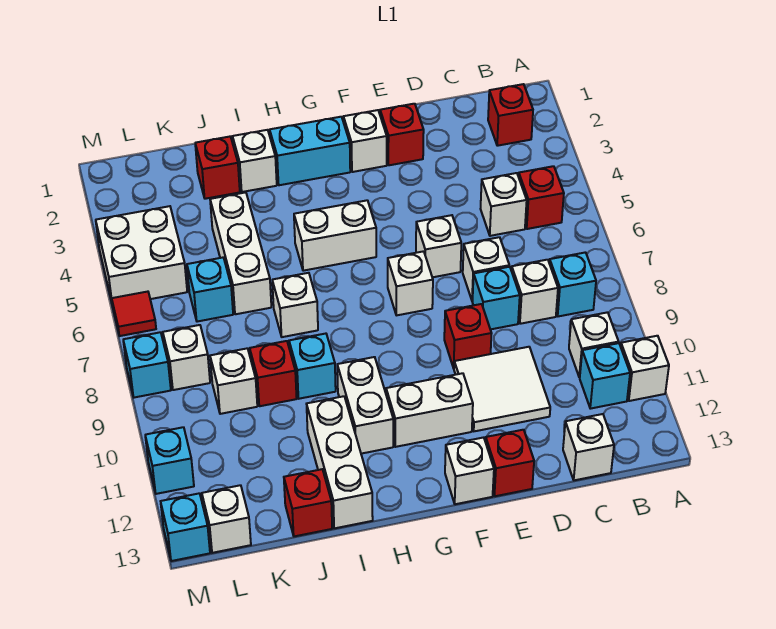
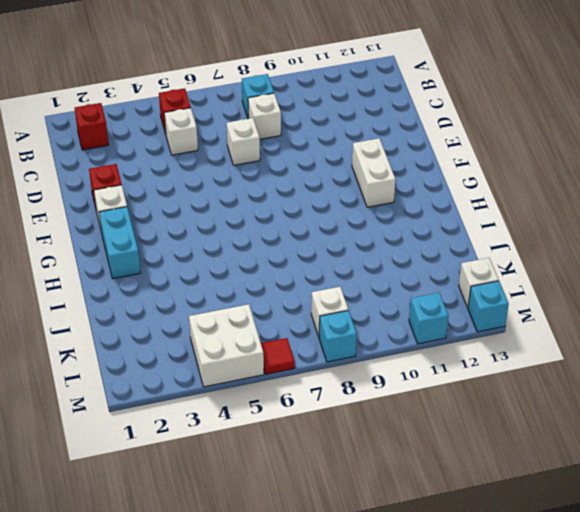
none -> white brick A11 level 1
none -> white brick B10 level 1
none -> cyan brick B11 level 1
none -> white brick C13 level 1

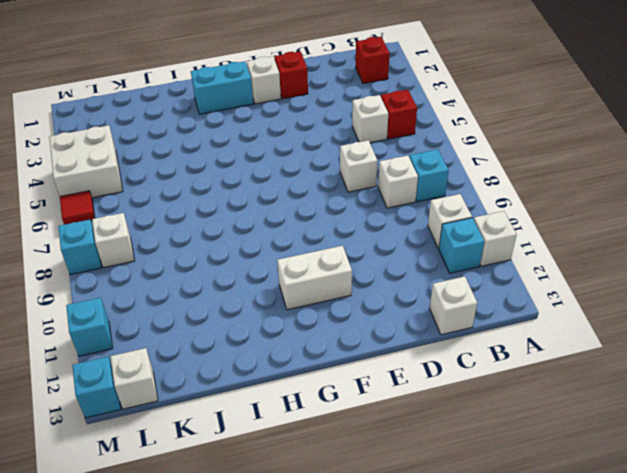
none -> cyan brick D8 level 1
none -> white tile D10:E11 level 1
none -> white brick E6 level 1
none -> red brick E9 level 1

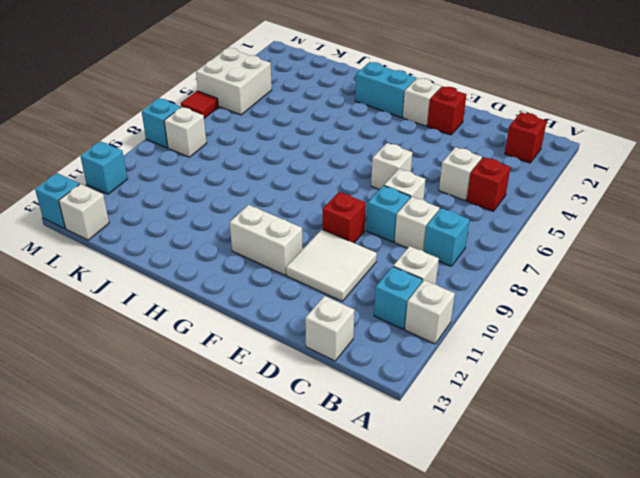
none -> red brick E13 level 1
none -> white brick F7 level 1
none -> white brick F13 level 1
none -> white brick G5:H5 level 1

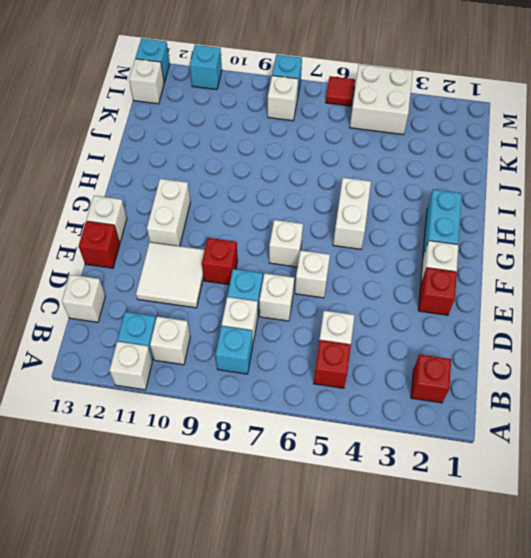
none -> white brick H10:H11 level 1
none -> white brick I2 level 1
none -> white brick I7 level 1
none -> cyan brick I9 level 1

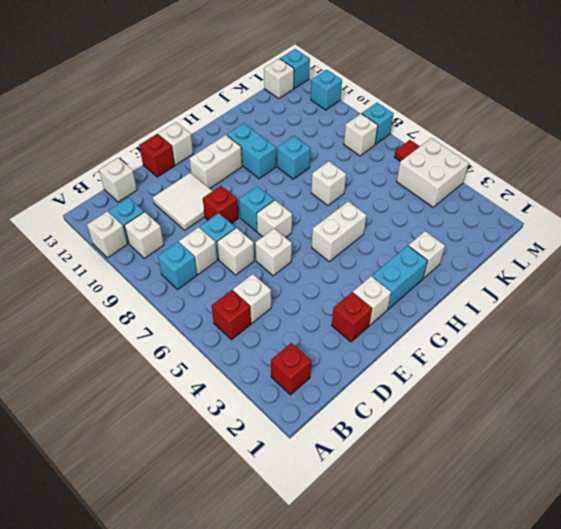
cyan brick F8 level 1 -> cyan brick K6 level 1
cyan brick H10:H11 level 1 -> white brick H10:H11 level 1
none -> white brick I11:I13 level 1
none -> red brick J2 level 1
none -> white brick J4:J6 level 1
none -> red brick J9 level 1

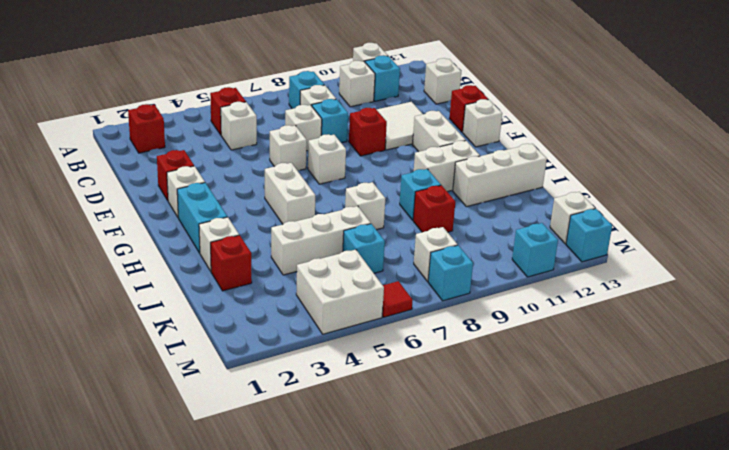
none -> red brick J13 level 1
none -> white brick K9 level 1

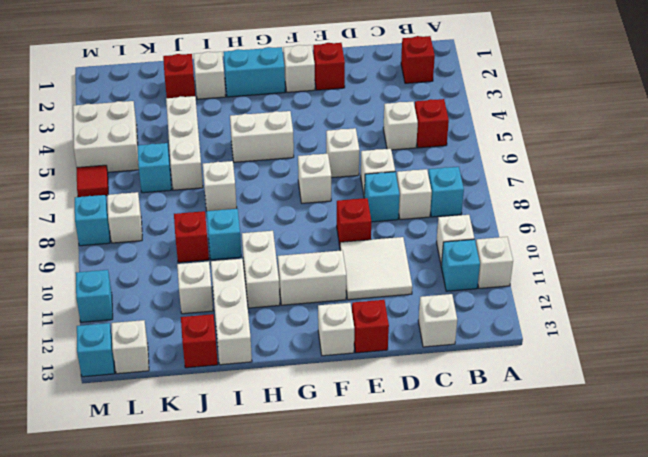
white brick J11 level 1 -> white brick K9 level 1

